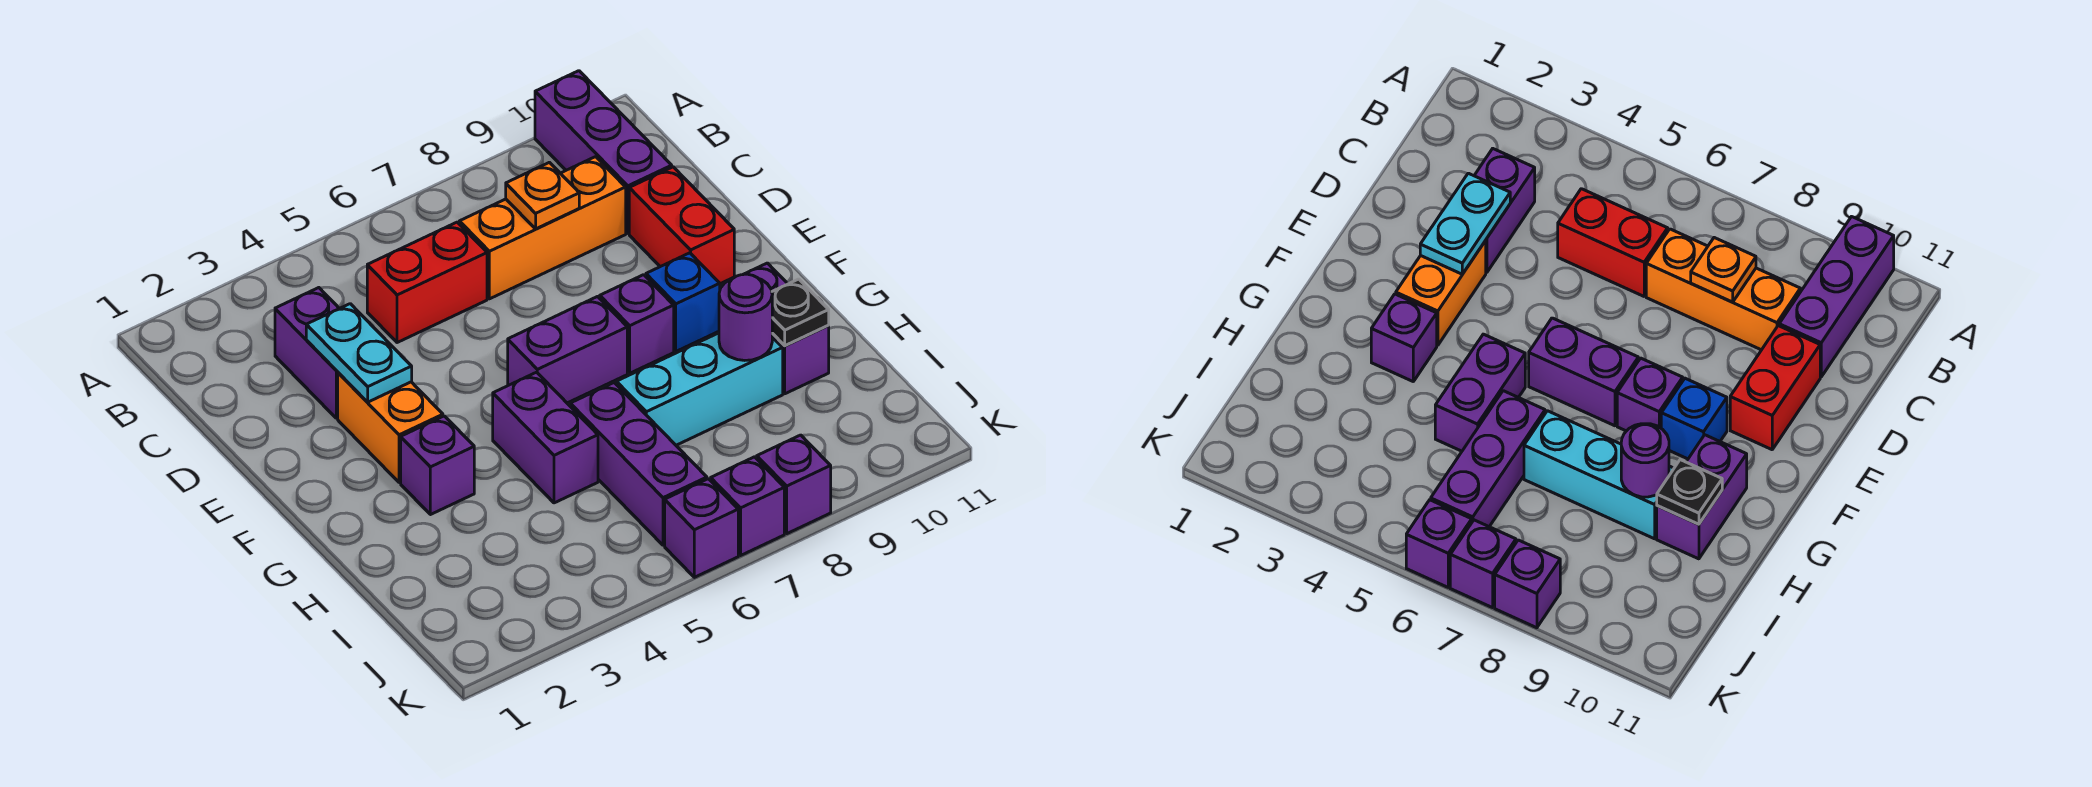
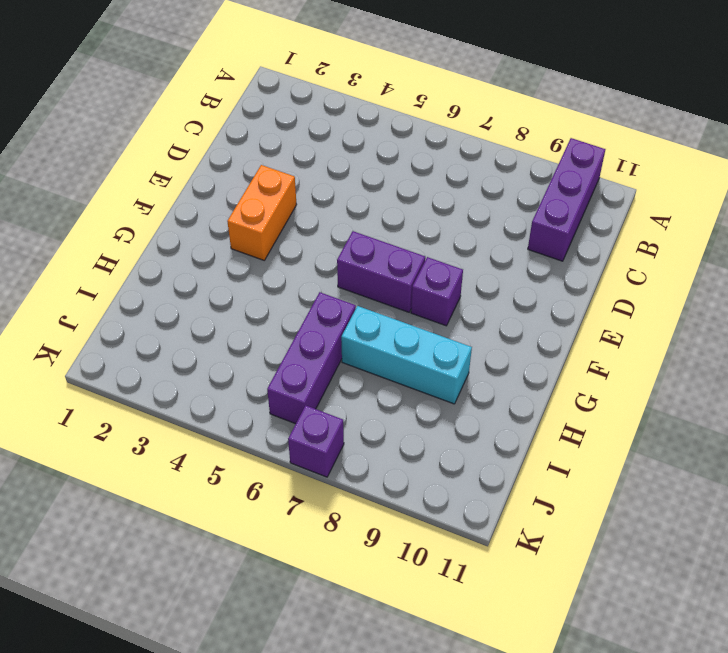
none -> purple brick C3:D3 level 1
none -> red brick C5:C6 level 1
none -> orange brick C7:C9 level 1

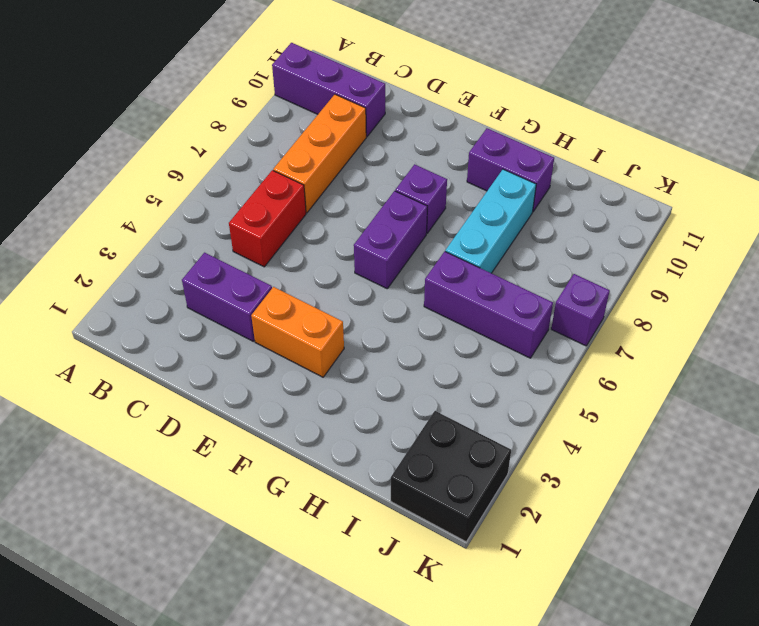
black brick J1:K2 level 1 -> none
none -> red brick D10:E10 level 1
none -> blue brick F9 level 1
none -> purple brick G3 level 1

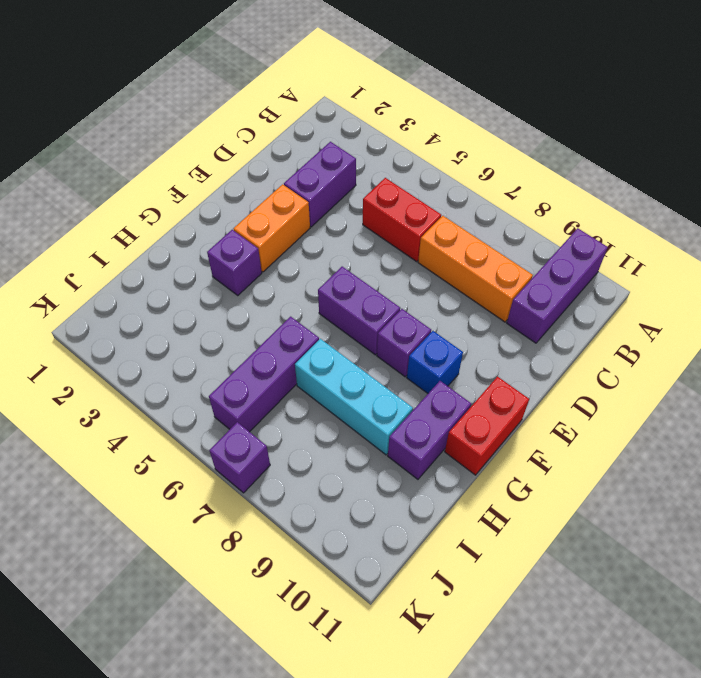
red brick F11:G11 level 1 -> red brick D10:E10 level 1
none -> purple brick G5:H5 level 1
none -> purple brick K6 level 1
none -> purple brick K8 level 1

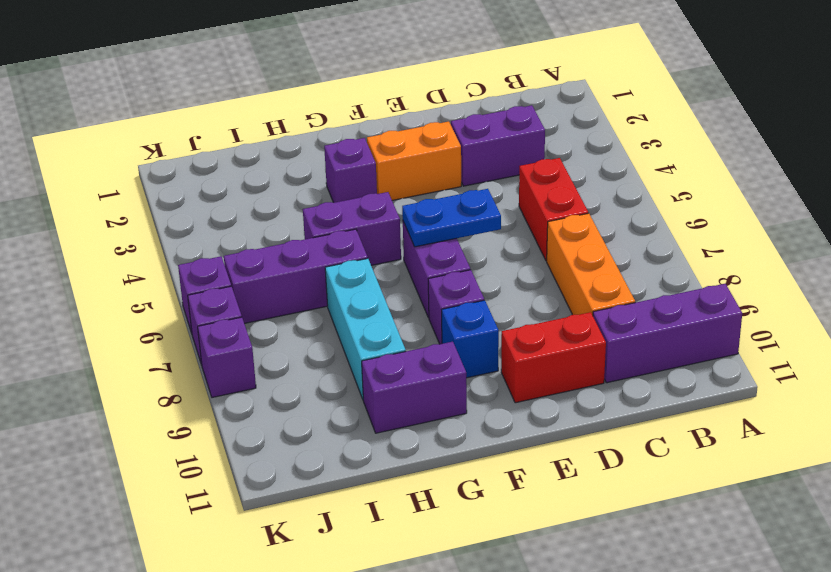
blue plate E6:F6 level 2 -> none
none -> orange plate C8 level 2
none -> cyan plate D3:E3 level 2
none -> purple round brick H9 level 2

